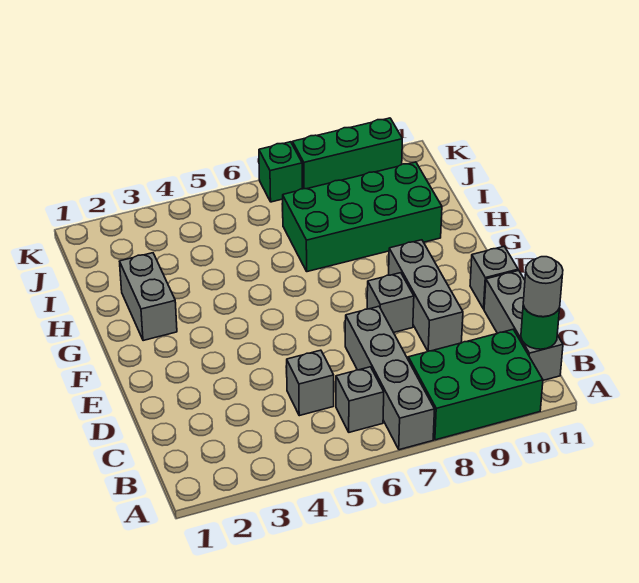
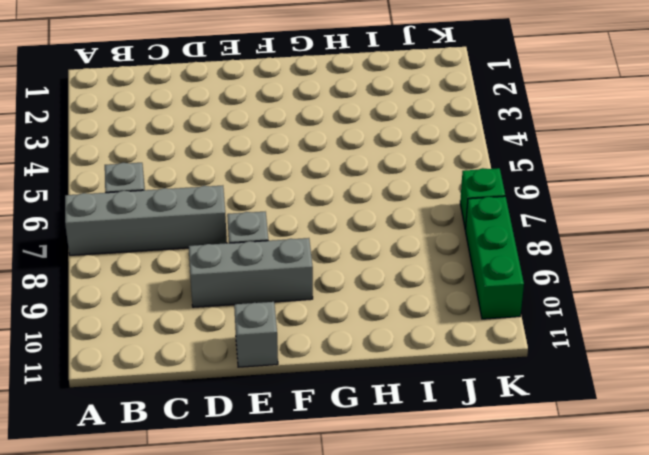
none -> green brick A8:B10 level 1
none -> grey brick B11:D11 level 1
none -> grey brick C5 level 1

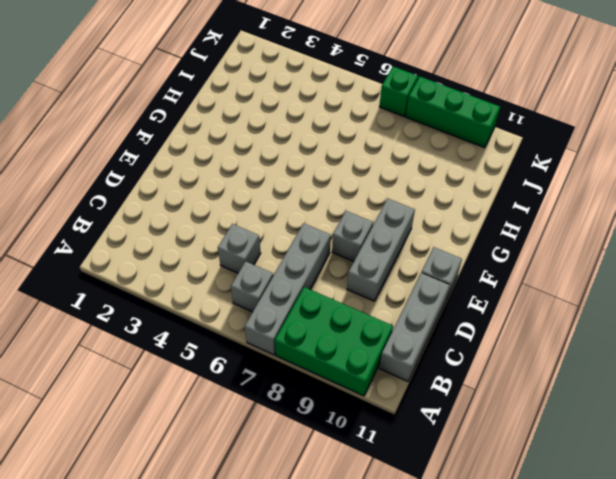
none -> grey brick G2:H2 level 1
none -> green brick H7:I10 level 1
none -> green round brick B11 level 2

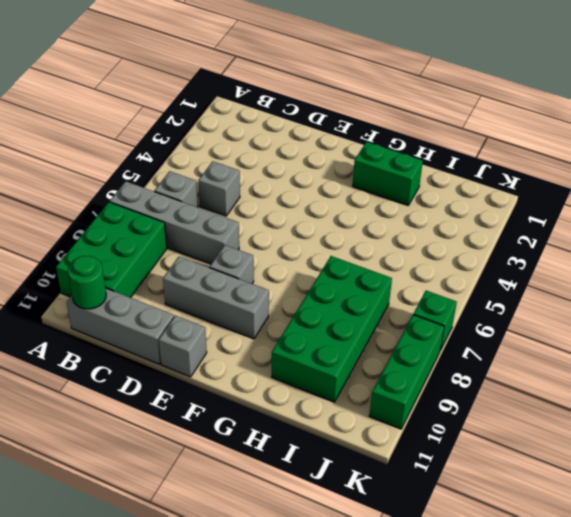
green brick G2:H2 level 1 -> grey brick G2:H2 level 1
none -> grey round brick B11 level 3

